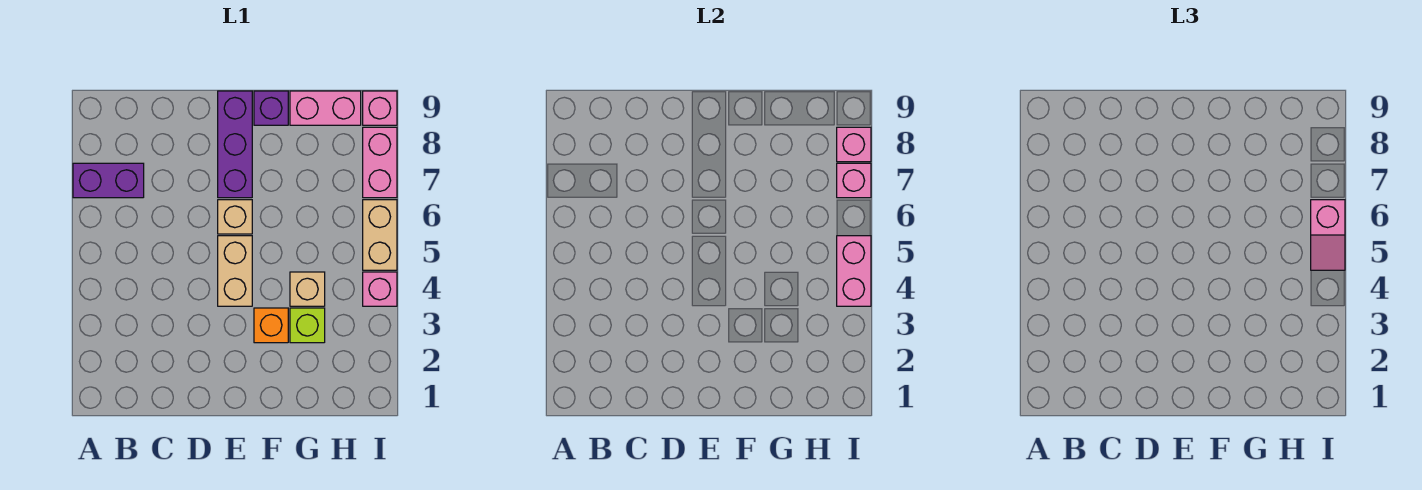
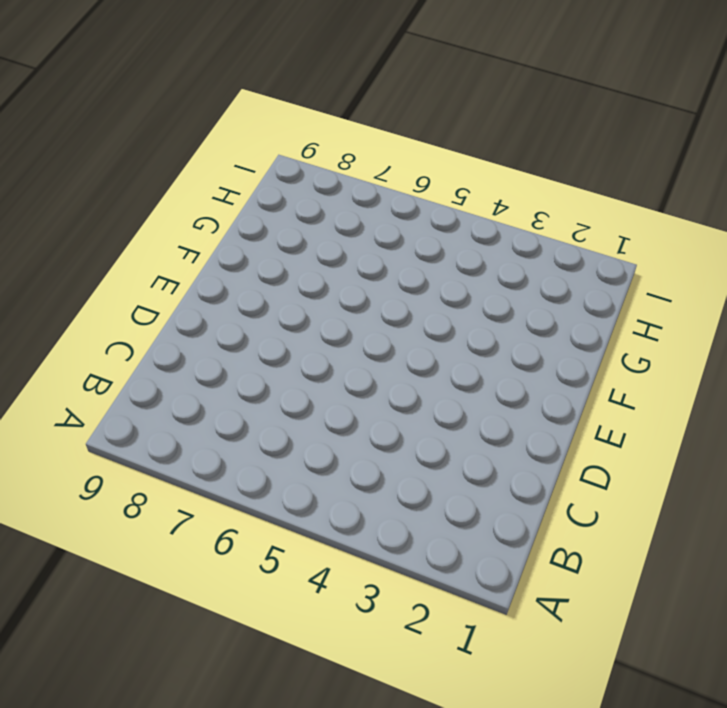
none -> purple brick A7:B7 level 1
none -> tan brick E4:E5 level 1
none -> tan brick E6 level 1

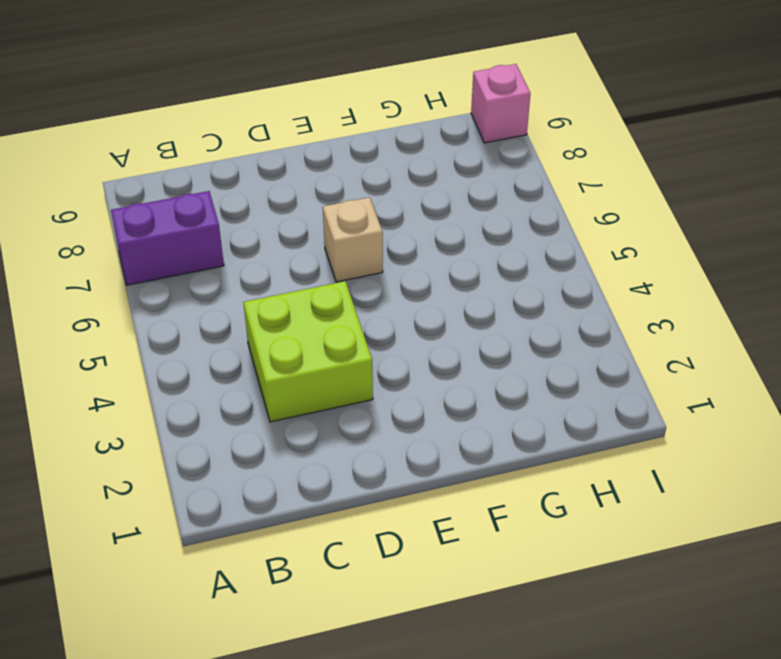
lime brick C3:D4 level 1 -> none
none -> tan brick E4:E5 level 1
none -> purple brick E7:E9 level 1
none -> orange brick F3 level 1

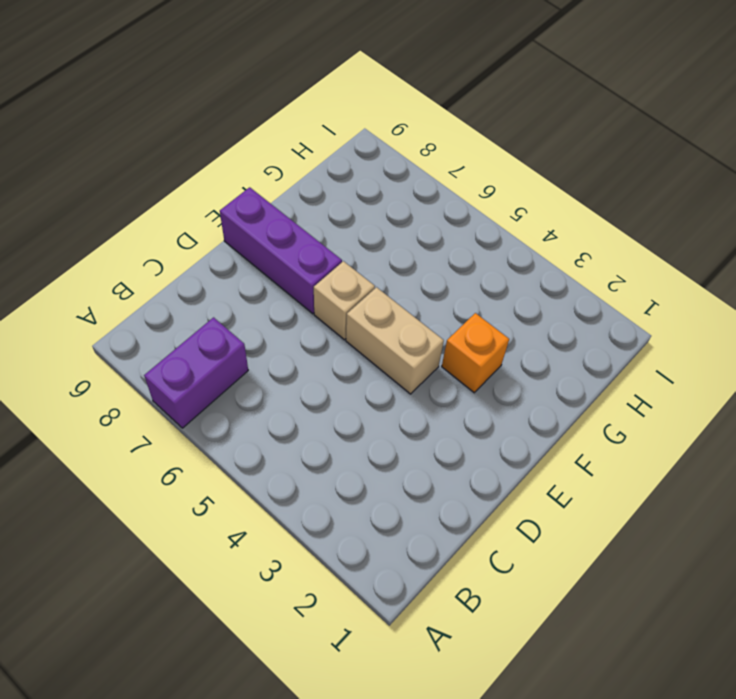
none -> purple brick F9 level 1
none -> lime brick G3 level 1
none -> tan brick G4 level 1

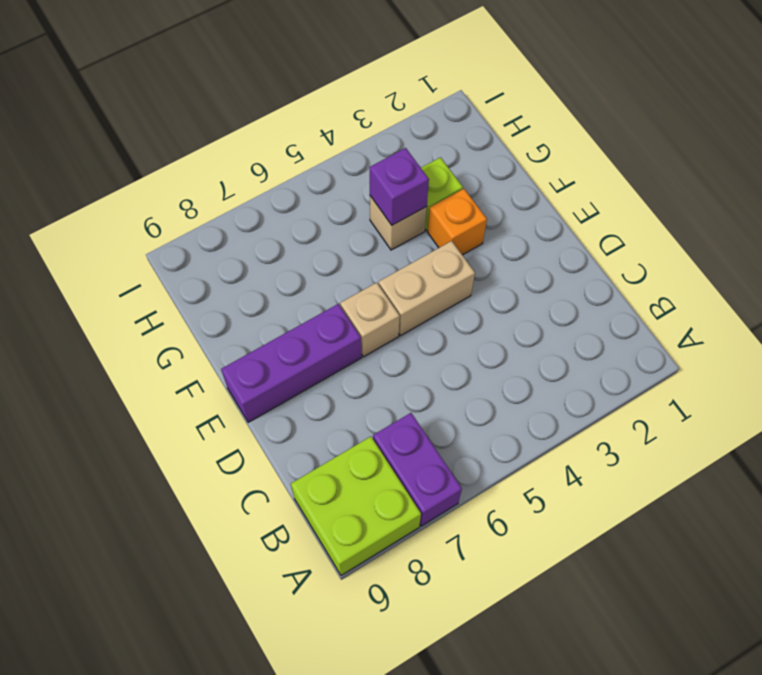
lime brick A8:B9 level 1 -> none
purple brick G4 level 2 -> purple brick F9 level 1
none -> pink brick G9:H9 level 1
none -> pink brick I4 level 1
none -> tan brick I5:I6 level 1

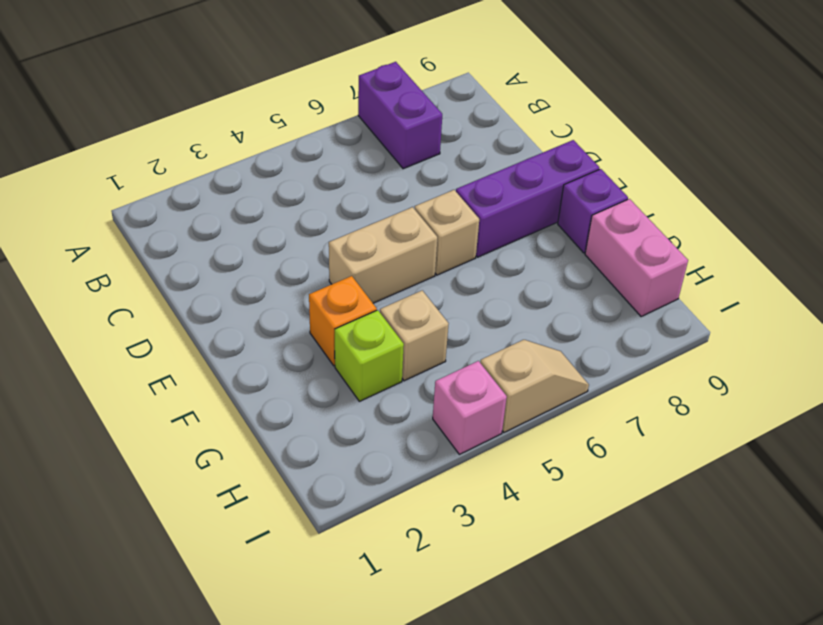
tan slope I5:I6 level 1 top 5 -> tan brick I5:I6 level 1
none -> pink brick I7:I8 level 1
none -> pink brick I9 level 1
none -> pink brick I4:I5 level 2

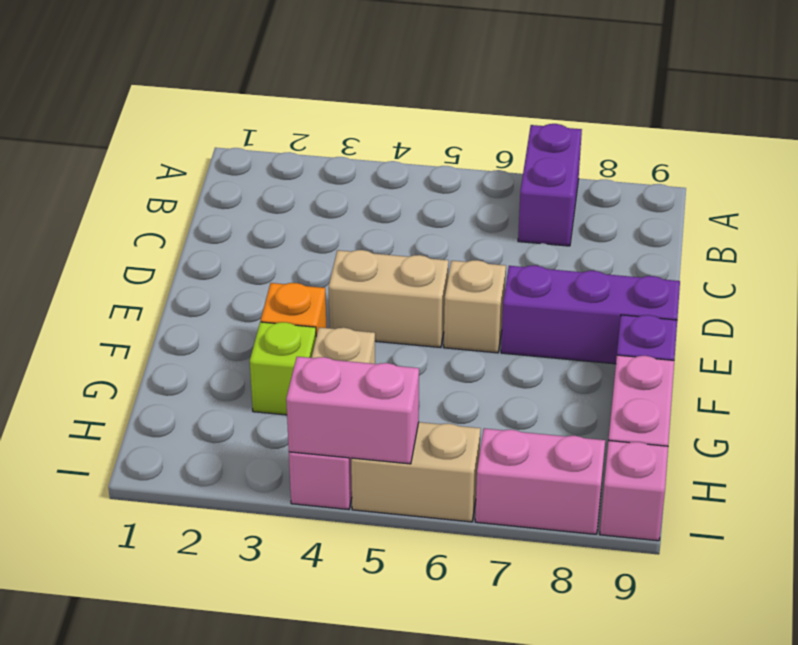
none -> pink brick I7 level 2
none -> pink brick I8 level 2
none -> pink slope I5:I6 level 3 top 6

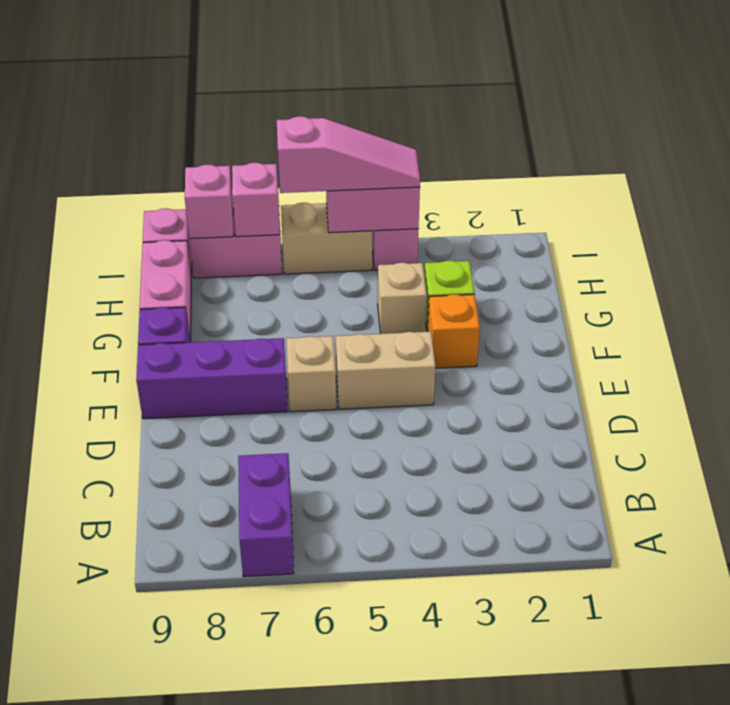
pink slope I4:I6 level 3 top 6 -> pink slope I5:I6 level 3 top 6

